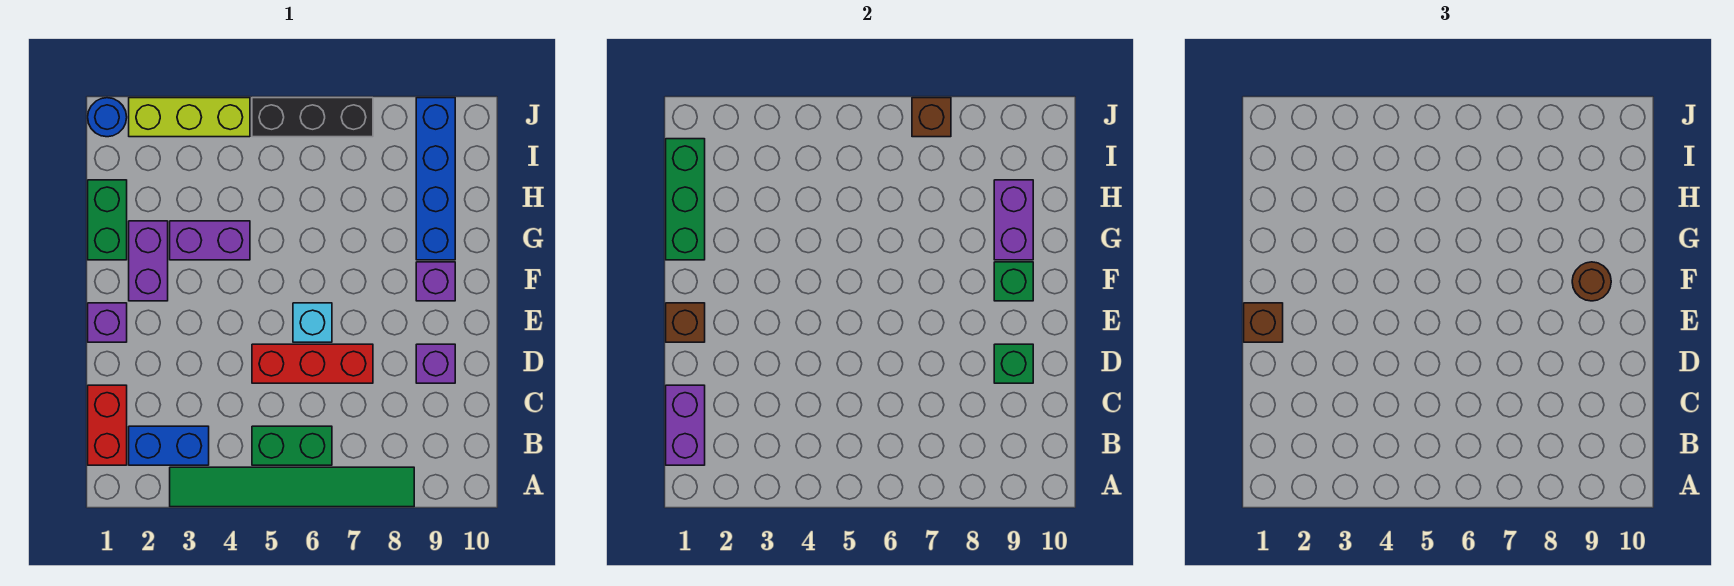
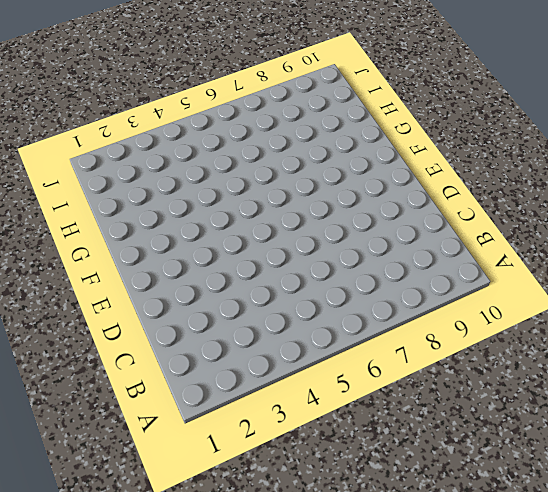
none -> green tile A3:A8 level 1
none -> red brick B1:C1 level 1
none -> blue brick B2:B3 level 1

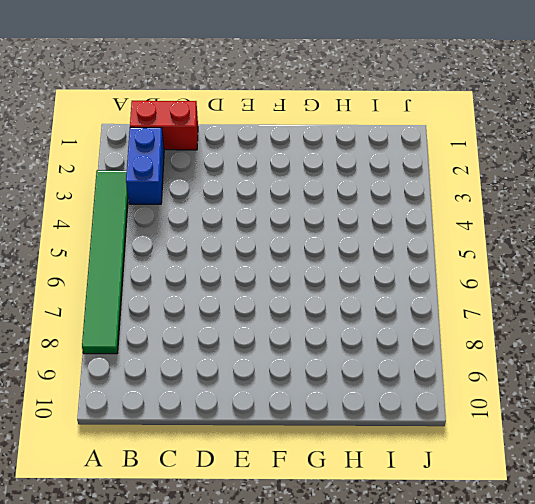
none -> green brick B5:B6 level 1
none -> red brick D5:D7 level 1
none -> purple brick D9 level 1

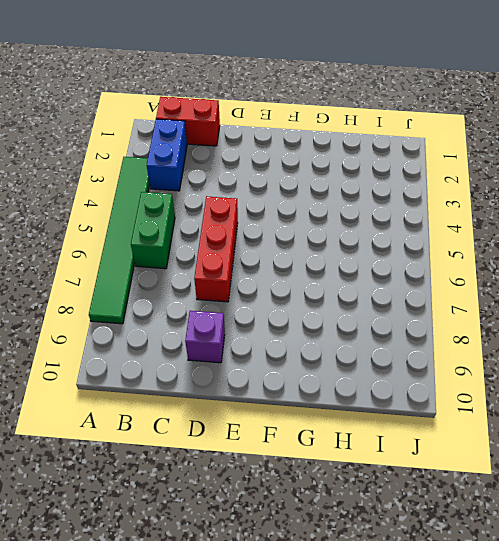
none -> purple brick E1 level 1
none -> cyan brick E6 level 1
none -> purple brick F2:G2 level 1

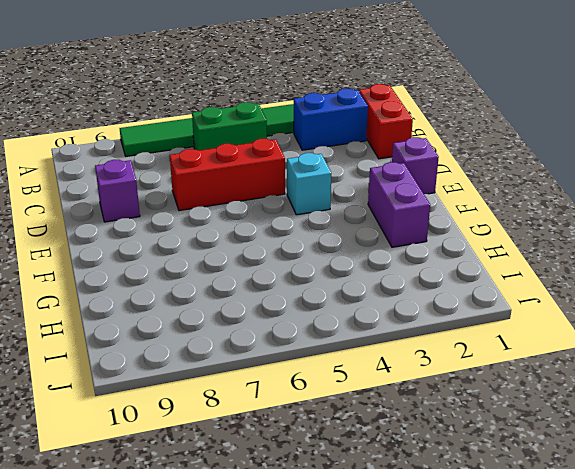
cyan brick E4 level 1 -> cyan brick E6 level 1
none -> purple brick F9 level 1
none -> green brick G1:H1 level 1
none -> purple brick G3:G4 level 1

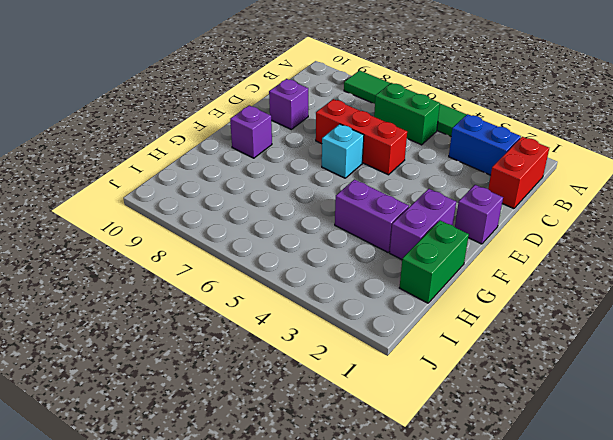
none -> blue brick G9:J9 level 1
none -> blue round brick J1 level 1
none -> lime brick J2:J4 level 1

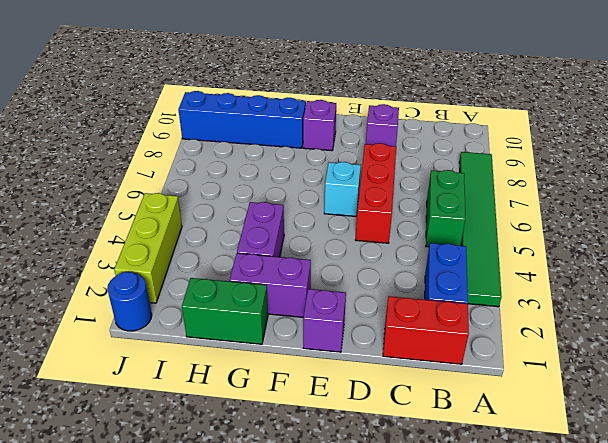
none -> black brick J5:J7 level 1
none -> purple brick B1:C1 level 2
none -> green brick D9 level 2

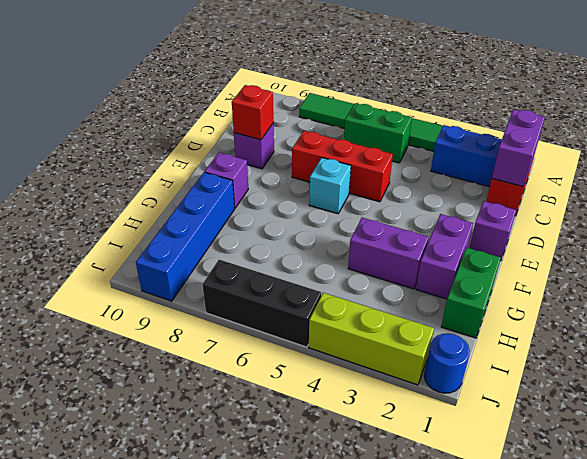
red brick D9 level 2 -> green brick D9 level 2
none -> brown brick E1 level 2
none -> green brick F9 level 2
none -> green brick G1:I1 level 2

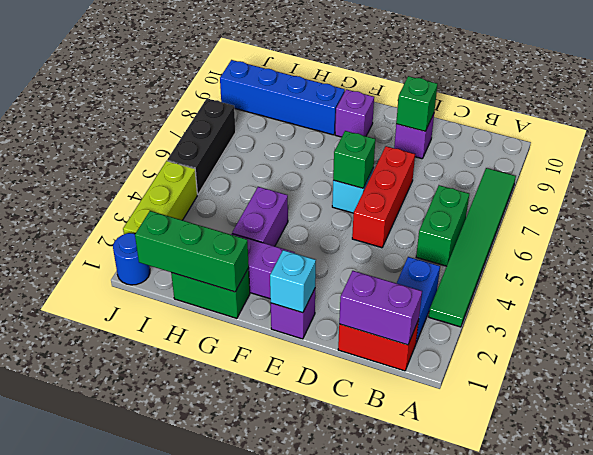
cyan brick E1 level 2 -> brown brick E1 level 2
green brick E6 level 2 -> green brick F9 level 2
none -> purple brick G9:H9 level 2
none -> brown brick J7 level 2
none -> brown brick E1 level 3

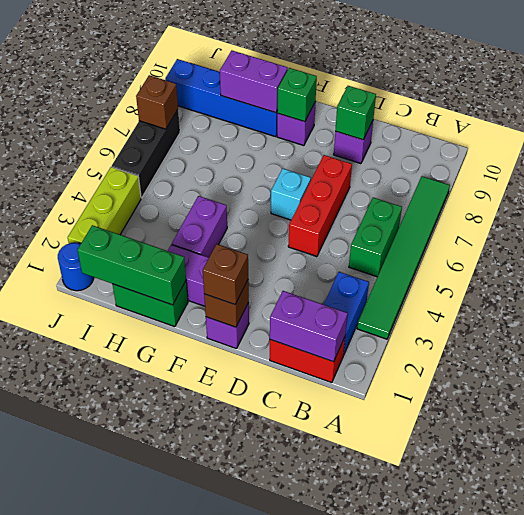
none -> brown round brick F9 level 3

